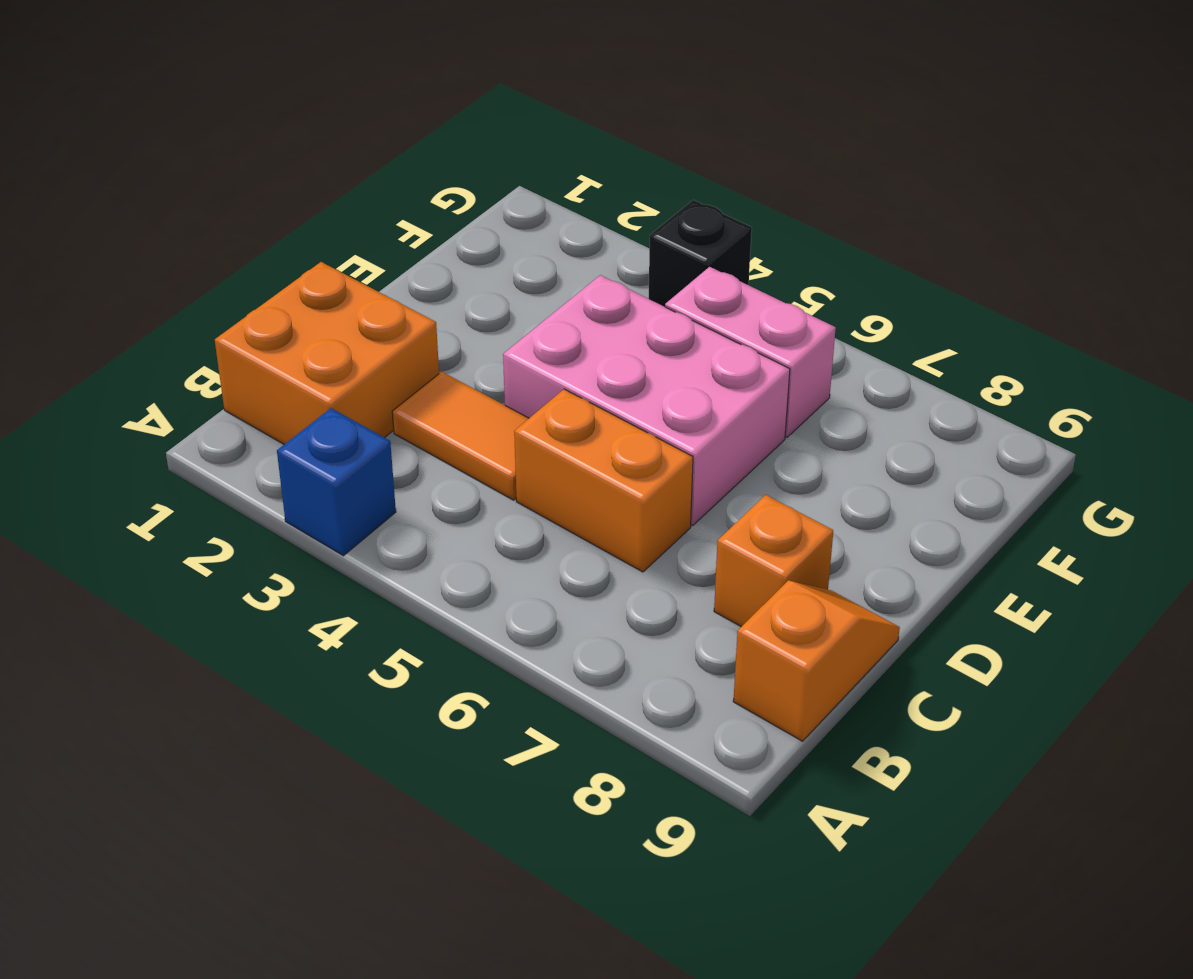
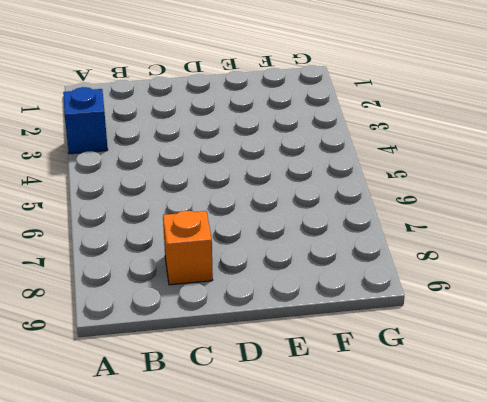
none -> orange brick B1:C2 level 1
none -> orange slope B9:C9 level 1 top B

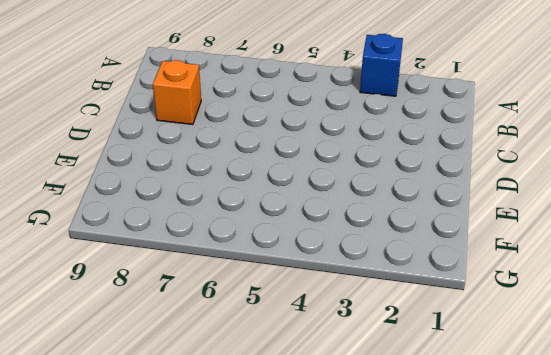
none -> orange brick B1:C2 level 1
none -> orange slope B9:C9 level 1 top B

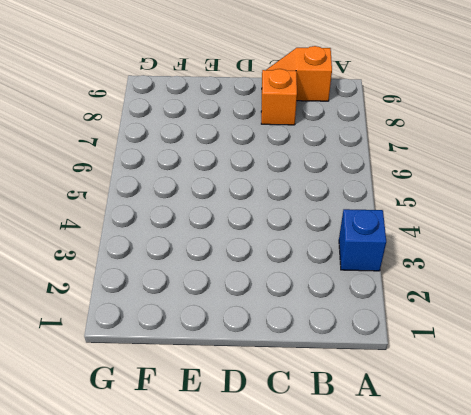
none -> orange brick B1:C2 level 1
none -> orange tile C3:C4 level 1

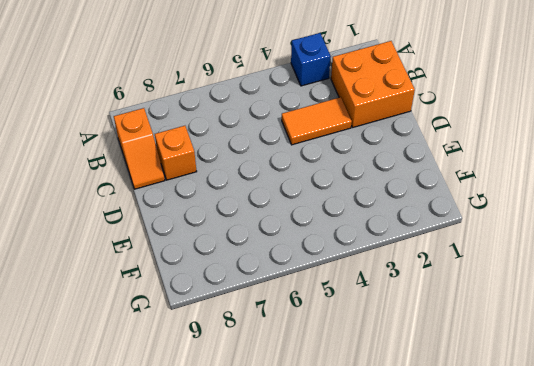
none -> orange brick C5:C6 level 1
none -> pink brick D4:E6 level 1

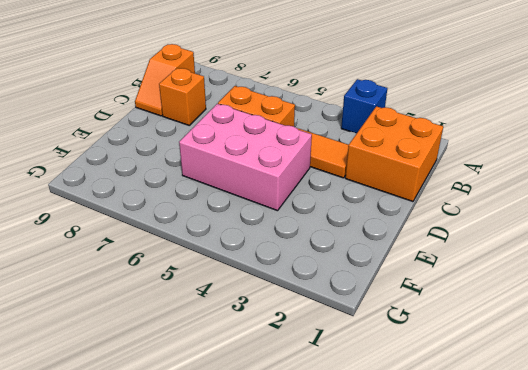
none -> pink brick F5:F6 level 1
none -> black brick G4 level 1

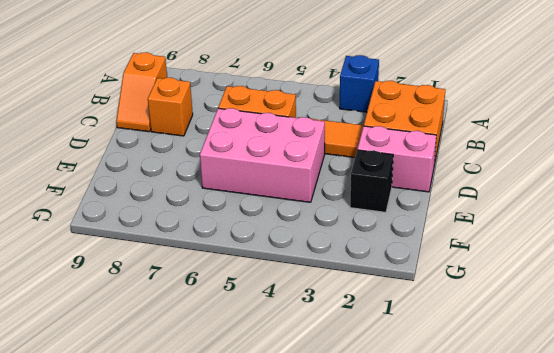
pink brick D1:D2 level 1 -> pink brick F5:F6 level 1
black brick E2 level 1 -> black brick G4 level 1

